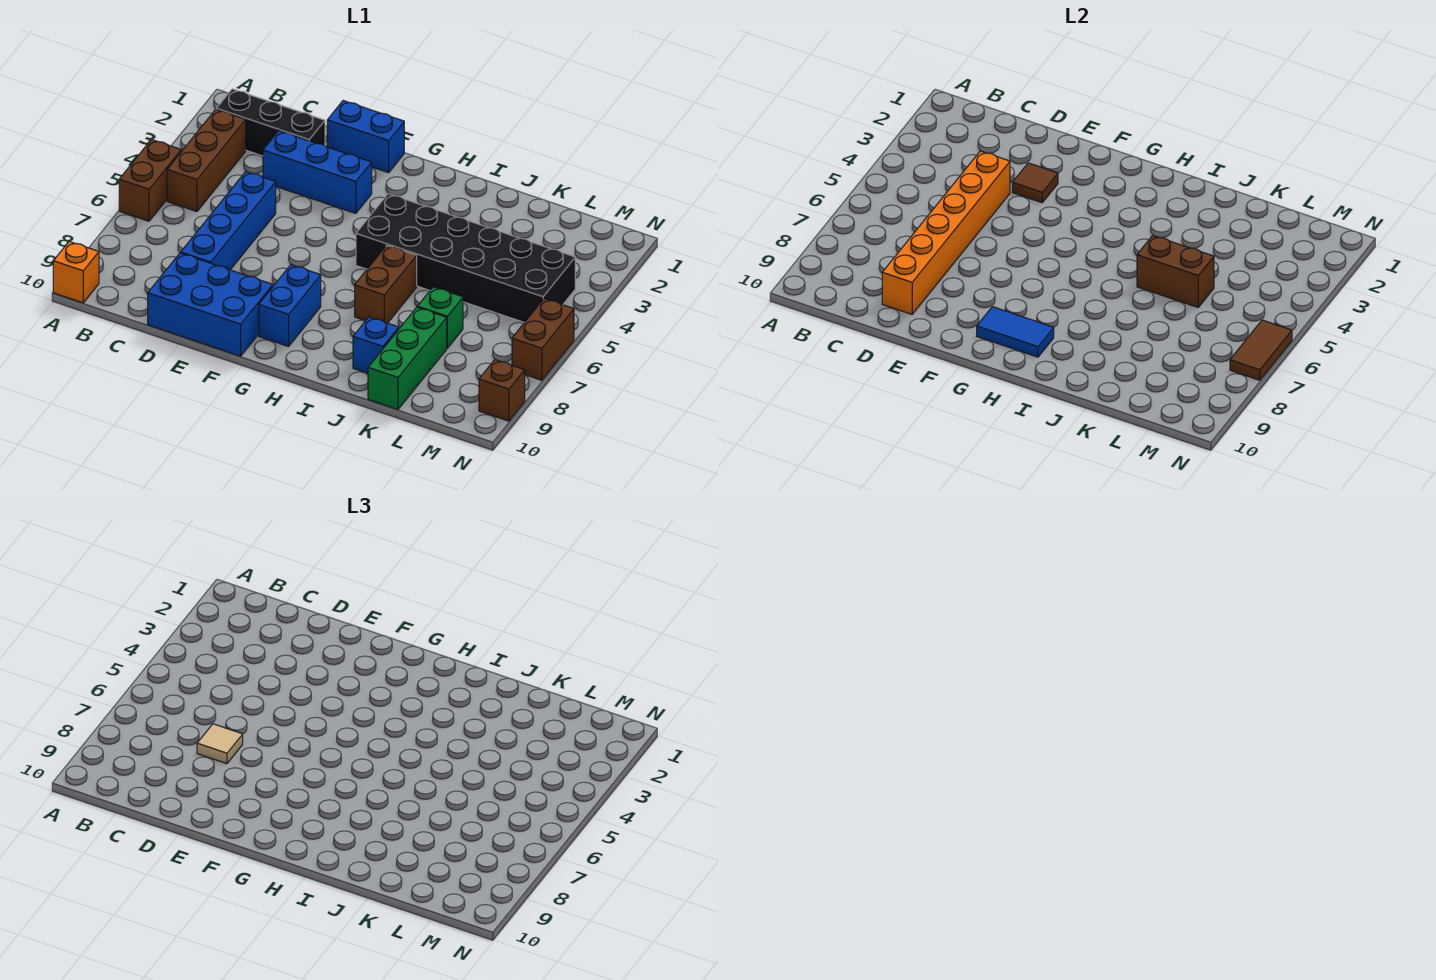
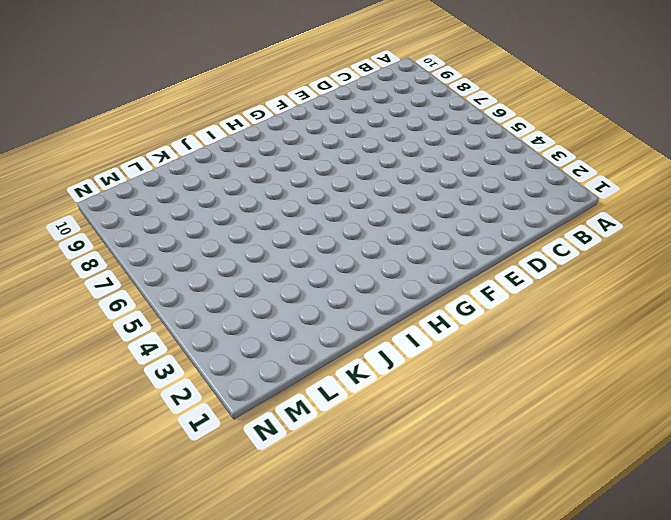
none -> brown brick A5:A6 level 1
none -> orange brick A10 level 1
none -> black brick B2:D2 level 1

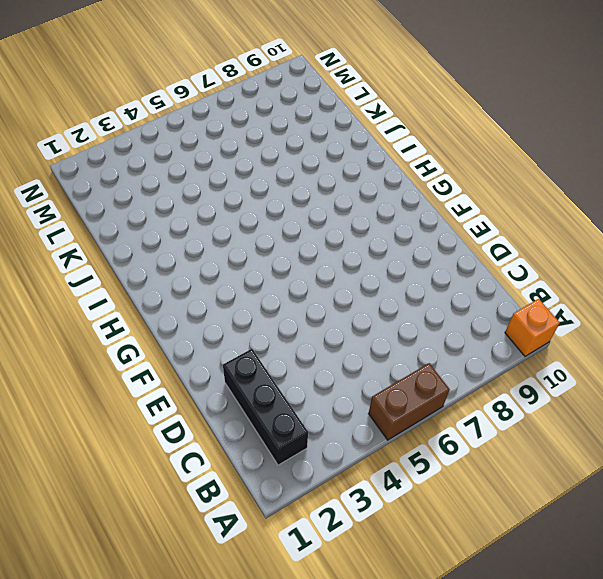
none -> brown brick B3:B5 level 1
none -> blue brick D3:F3 level 1
none -> blue brick D5:D8 level 1

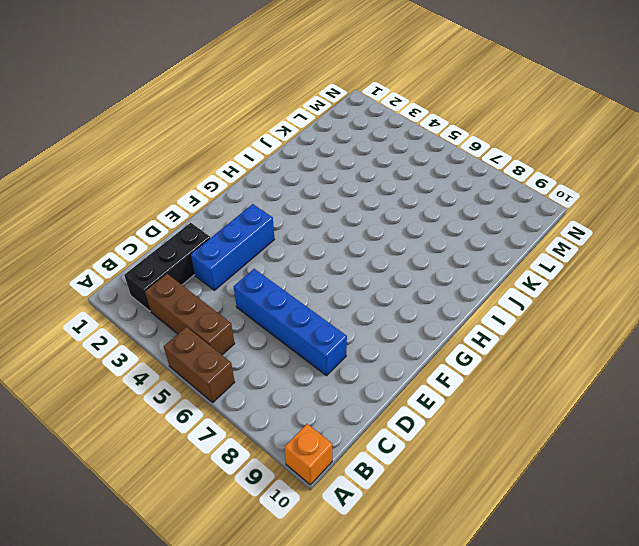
none -> blue brick D9:F10 level 1
none -> blue brick E1:F1 level 1
none -> blue brick G8:G9 level 1

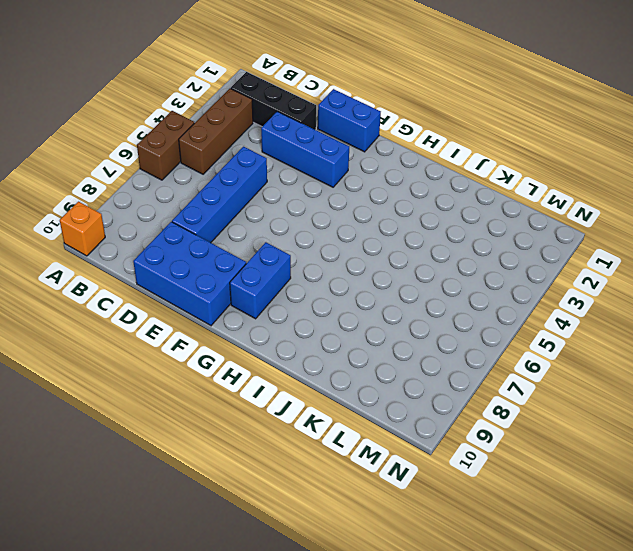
none -> black brick H4:M5 level 1
none -> brown brick I6:I7 level 1
none -> blue brick J9 level 1

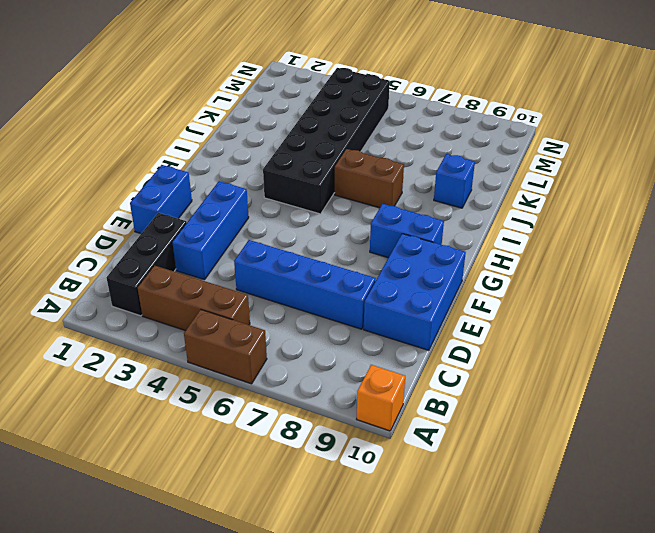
none -> green brick K7 level 1
none -> green brick K8:K10 level 1
none -> brown brick N6:N7 level 1

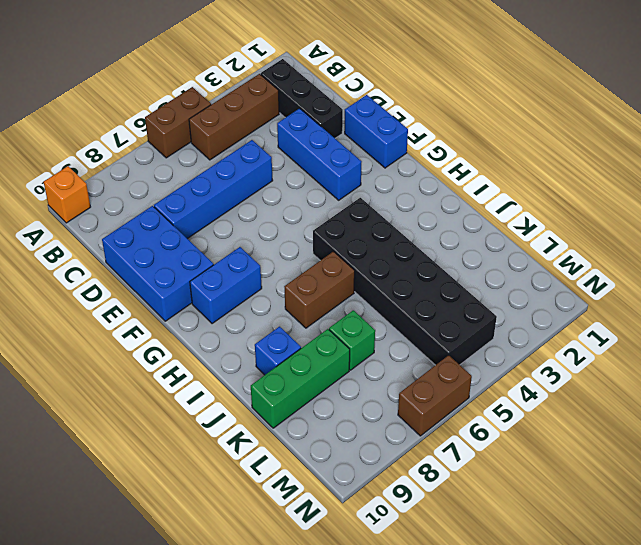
none -> brown brick N9 level 1
none -> orange brick D4:D9 level 2
none -> brown tile E3 level 2

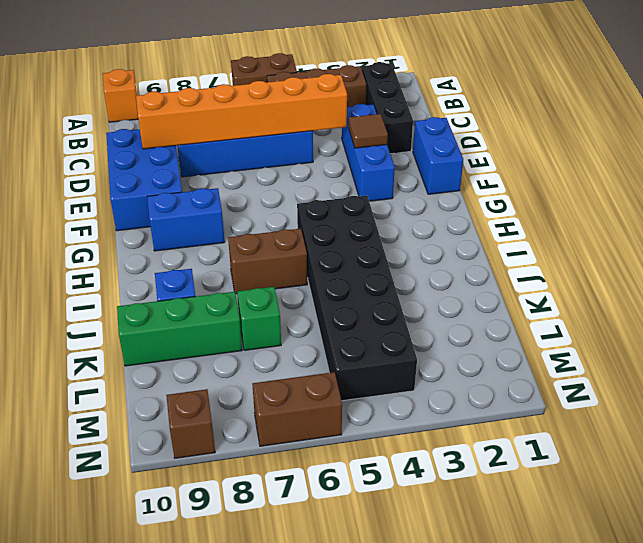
none -> blue tile G9:H9 level 2
none -> brown brick J5:K5 level 2
none -> brown tile N6:N7 level 2

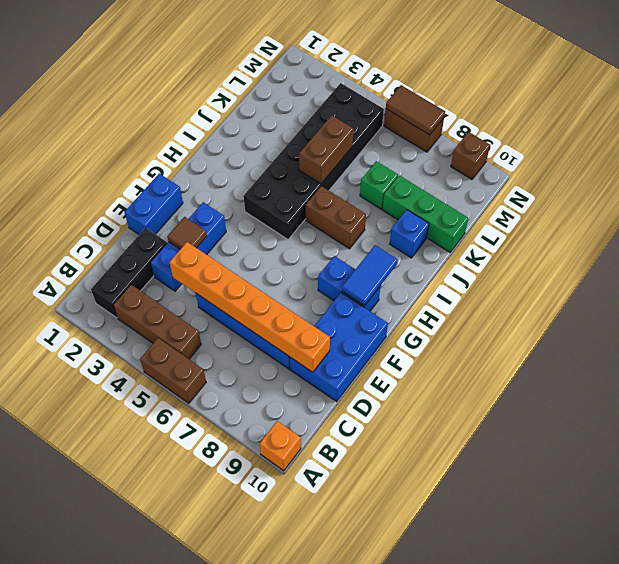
none -> tan tile D7 level 3

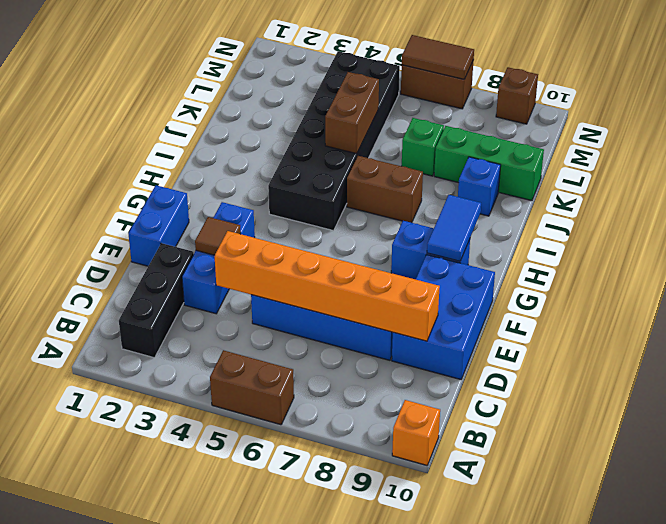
none -> brown brick B3:B5 level 1
none -> tan tile D7 level 3

